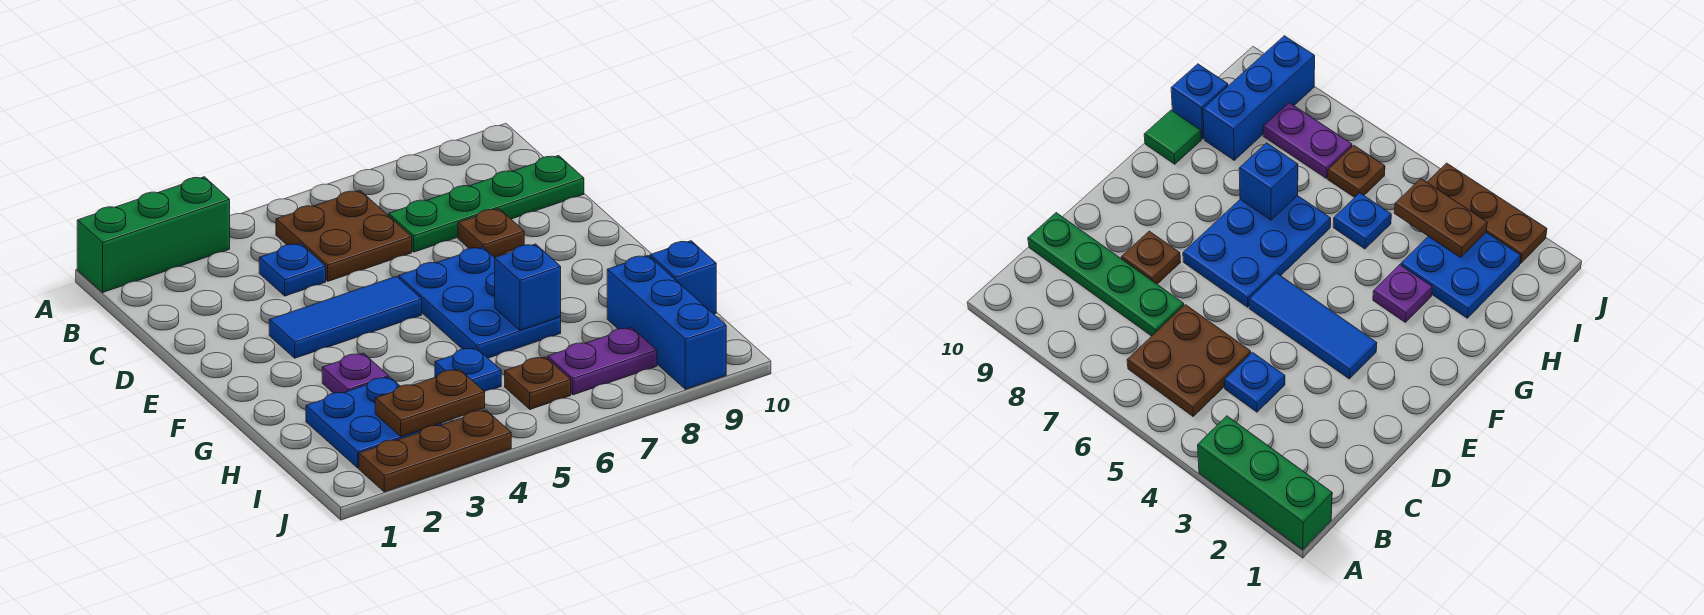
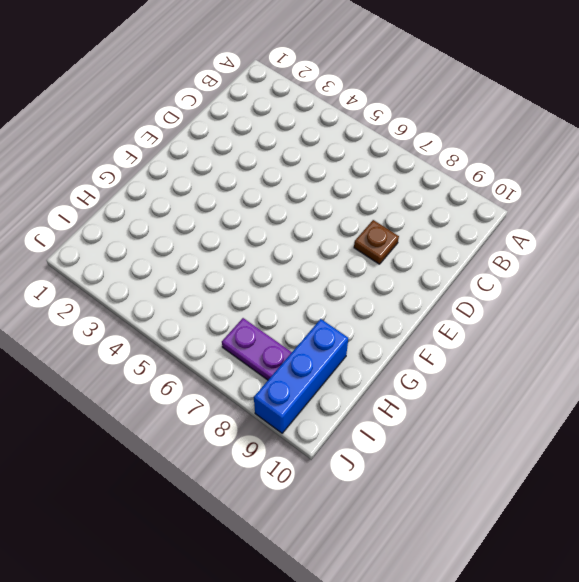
none -> green brick A1:A3 level 1
none -> brown plate B5:C6 level 1
none -> blue plate C4 level 1

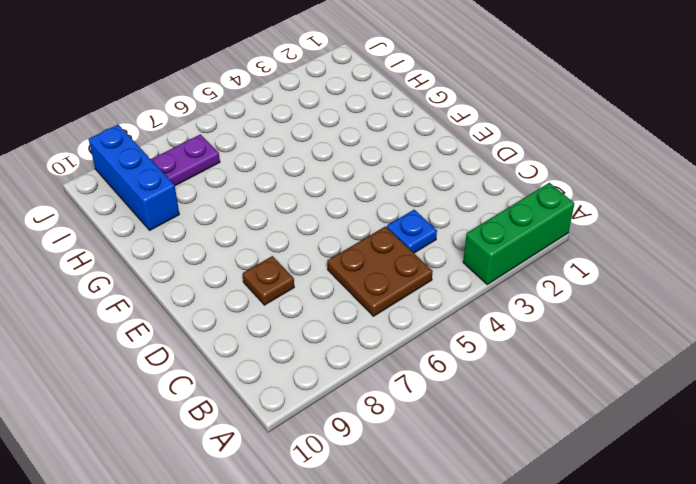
none -> green plate C7:C10 level 1
none -> blue tile E3:E5 level 1
none -> blue plate E6:G7 level 1

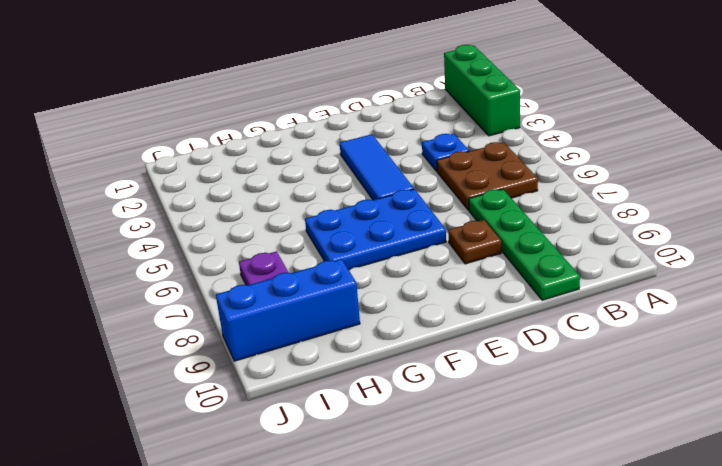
none -> purple plate G3 level 1
none -> green tile G10 level 1
none -> blue plate H2:I3 level 1

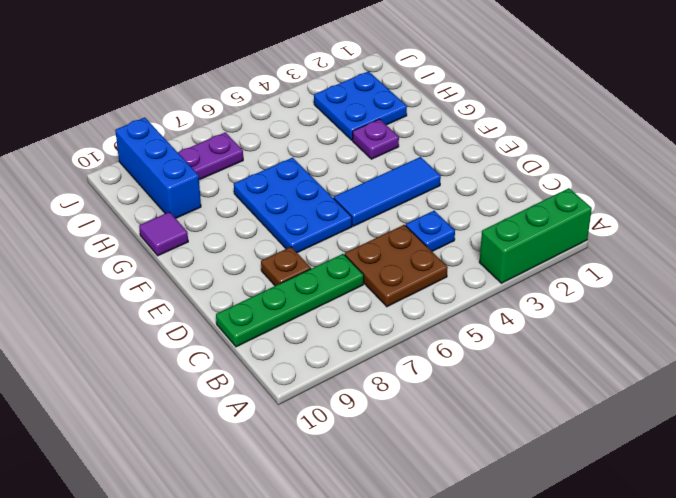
purple tile G10 level 1 -> green tile G10 level 1
none -> blue plate H5 level 1
none -> blue brick H10 level 1
none -> brown plate I6 level 1

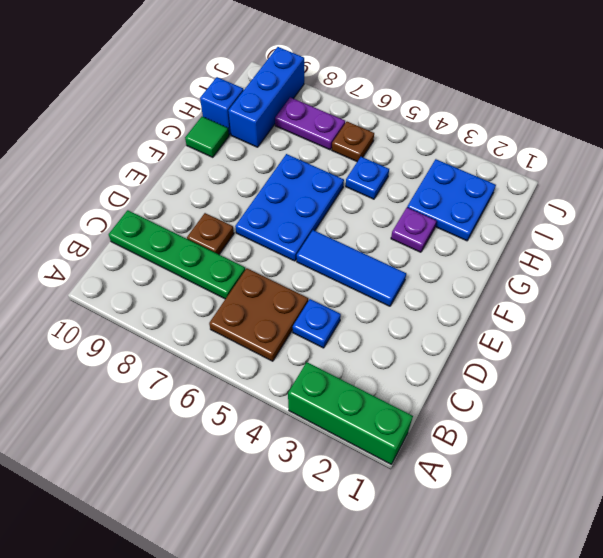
none -> brown plate J2:J4 level 1
none -> blue brick G7 level 2
none -> brown plate I3:I4 level 2

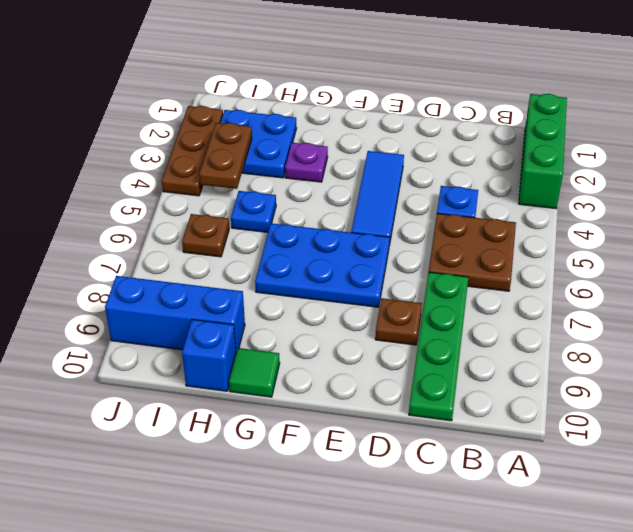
none -> purple plate I7:I8 level 1
none -> blue brick G7 level 2

